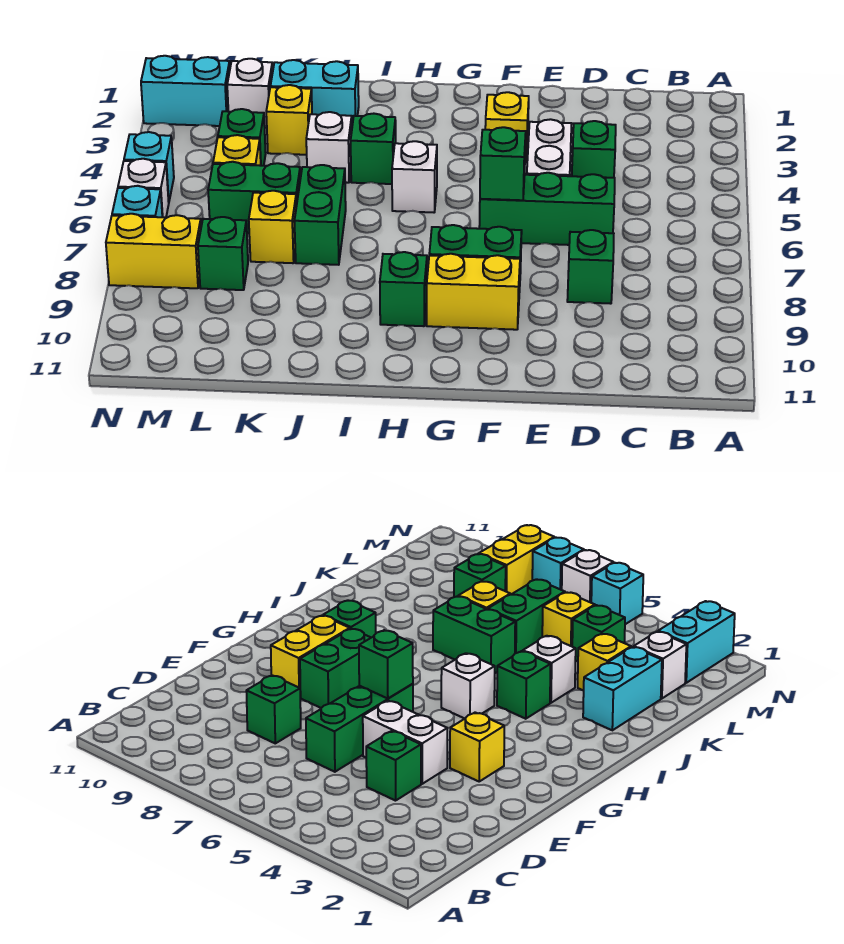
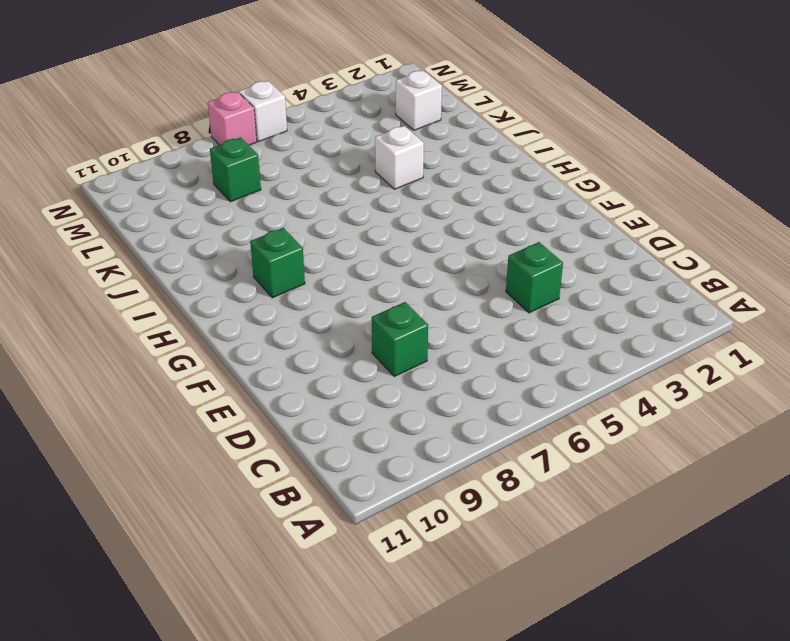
pink brick N7 level 1 -> cyan brick N7 level 1
none -> green brick D6:F6 level 1
none -> white brick E4:E5 level 1
none -> yellow brick F3 level 1

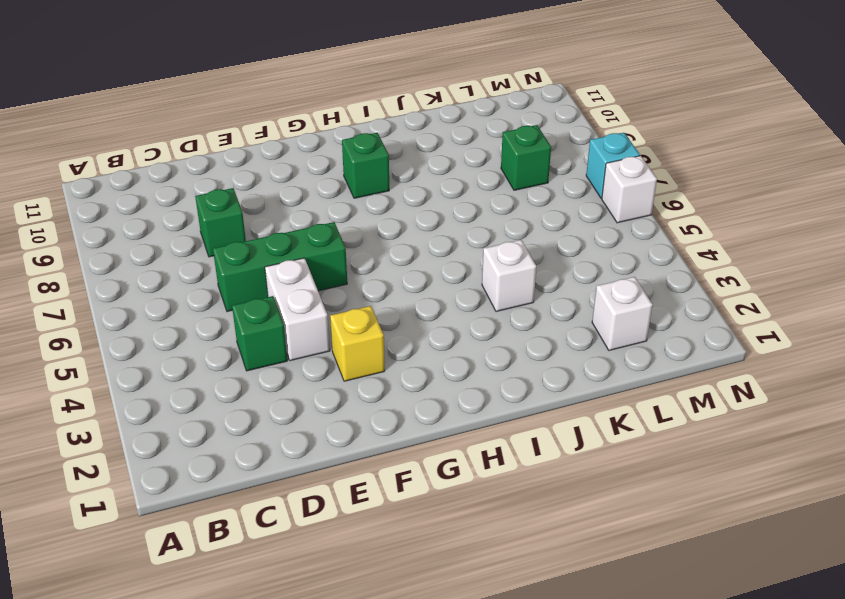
none -> green brick F8:G8 level 1
none -> yellow brick F9:G9 level 1
none -> white brick H5 level 1

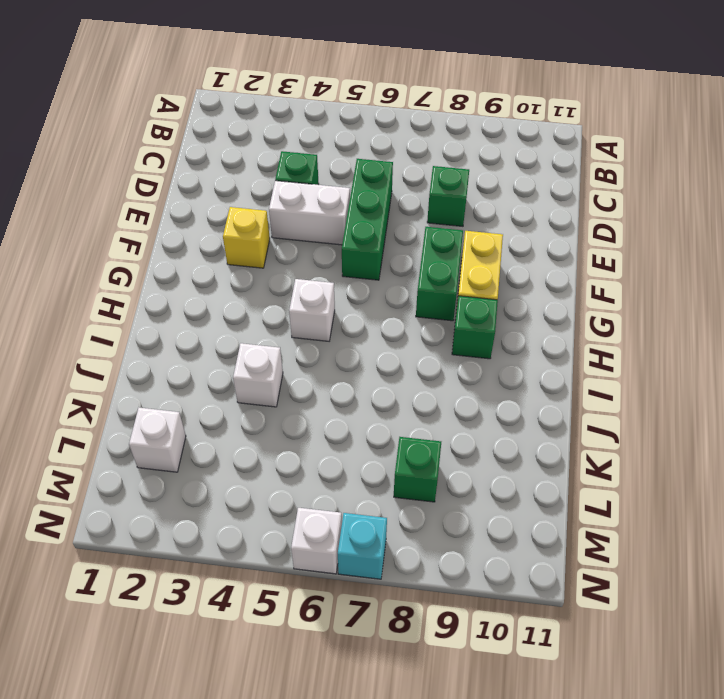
none -> green brick I4 level 1
none -> cyan brick J2:K2 level 1
none -> green brick J6:J7 level 1

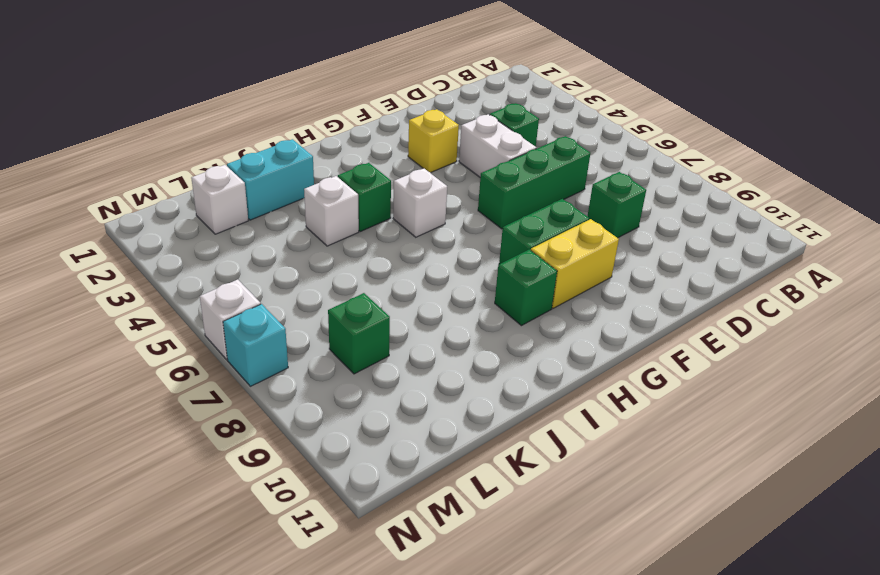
none -> green brick J6:J7 level 1
none -> yellow brick K3 level 1
none -> green brick K6:L6 level 1

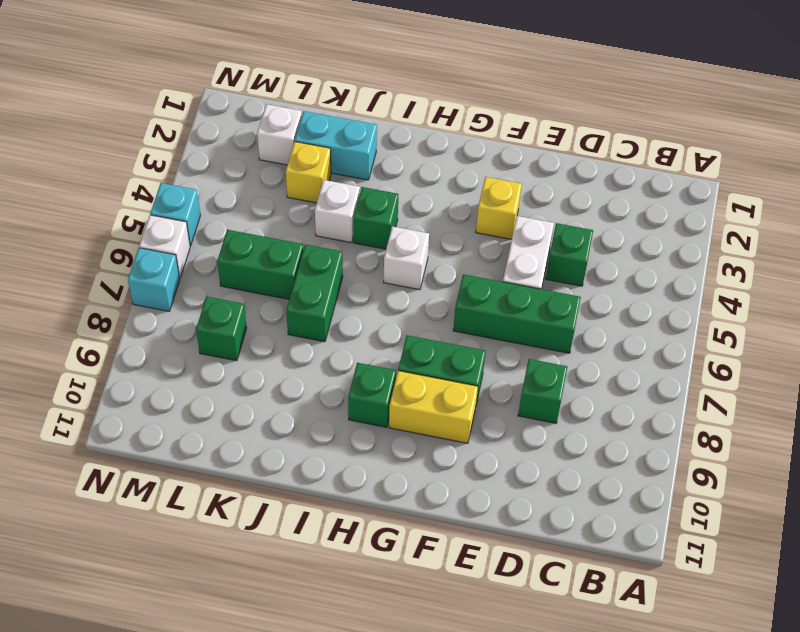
none -> yellow brick K7 level 1
none -> green brick L4 level 1
none -> yellow brick L5 level 1

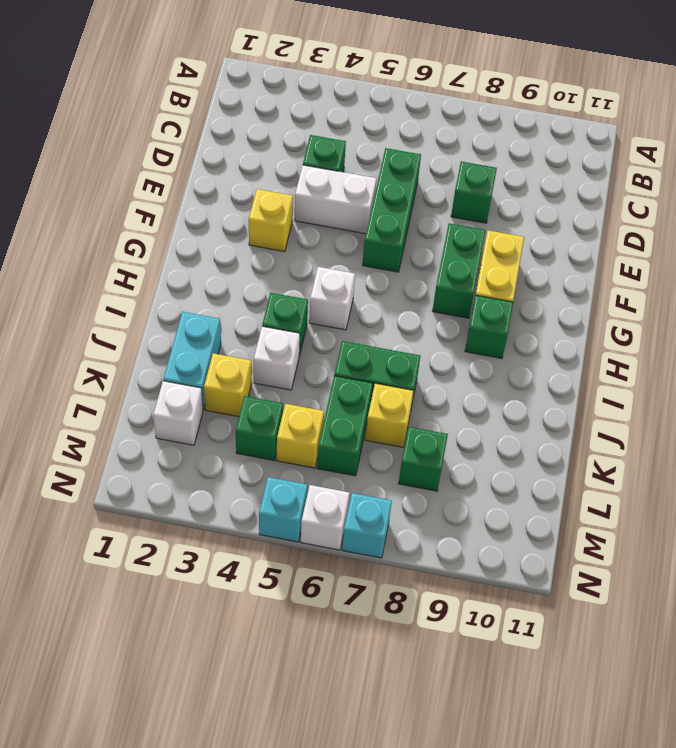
none -> cyan brick M2:N2 level 1
none -> yellow brick M8:N8 level 1
none -> green brick F6 level 2

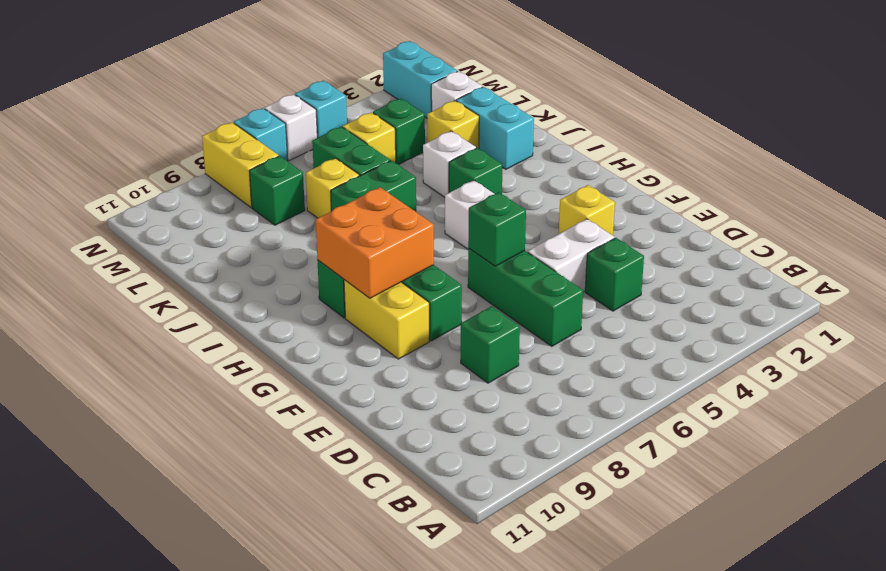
orange brick G8:H9 level 2 -> none

